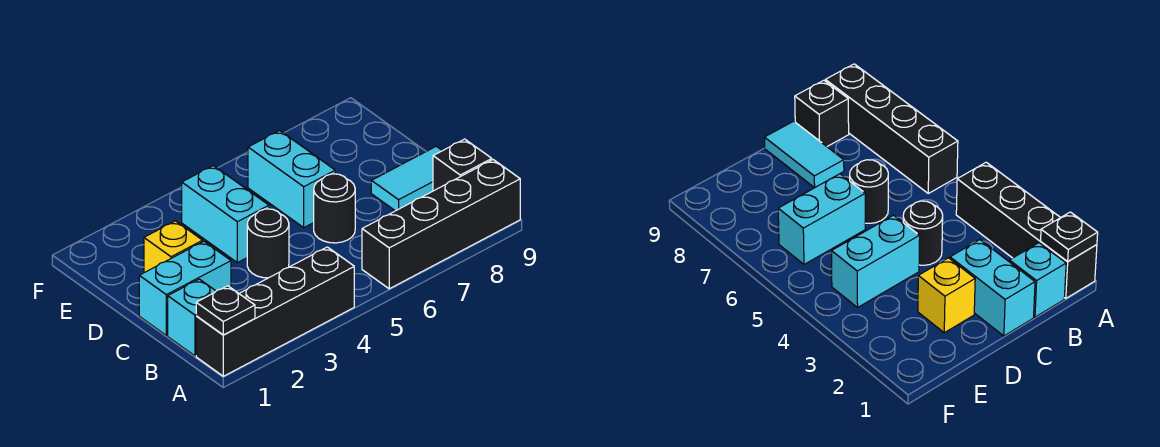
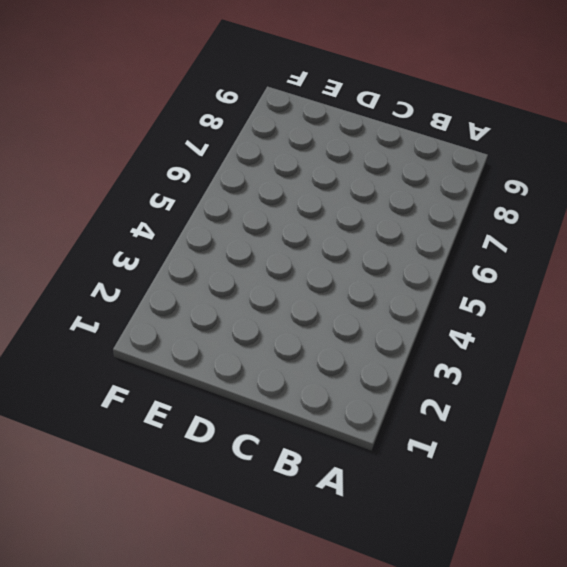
none -> black brick A1:A4 level 1
none -> black brick A6:A9 level 1
none -> cyan brick B1 level 1

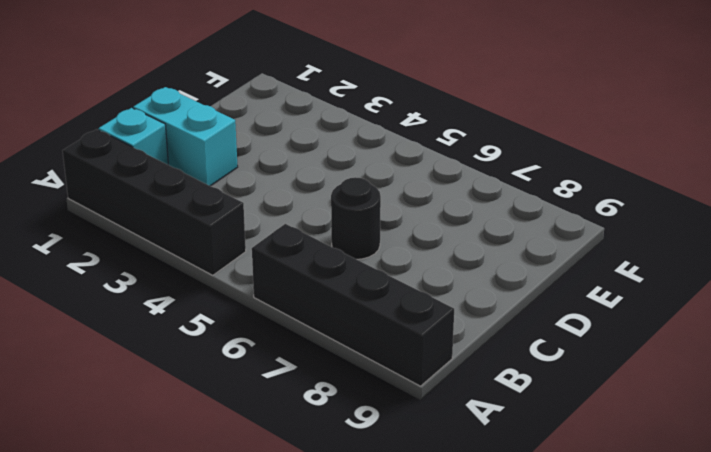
none -> black brick B9 level 1
none -> black round brick C4 level 1
none -> cyan tile C8:C9 level 1

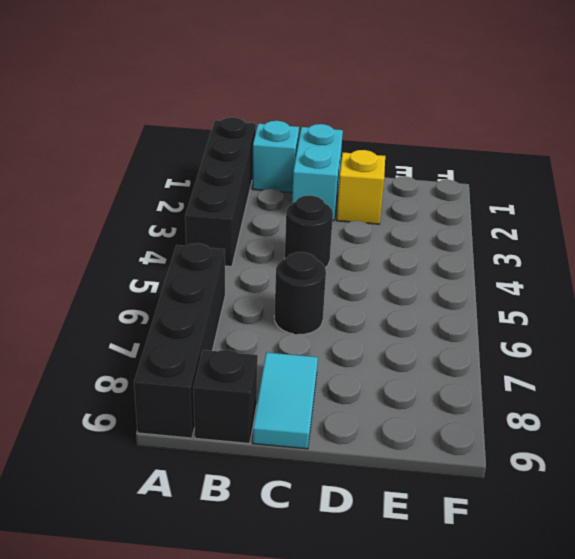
none -> cyan brick D4:E4 level 1
none -> cyan brick D6:E6 level 1
none -> black plate A1 level 2

